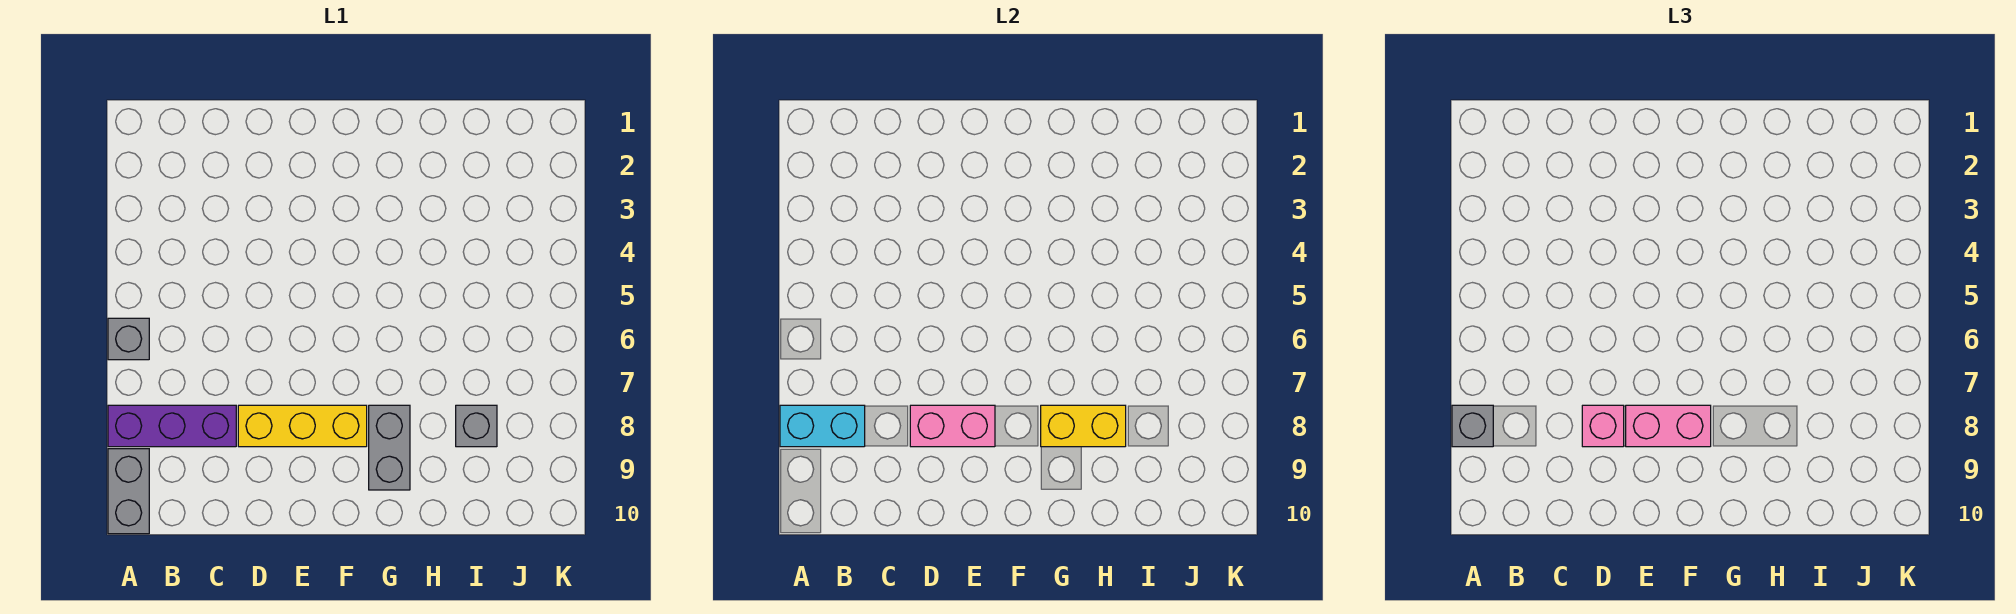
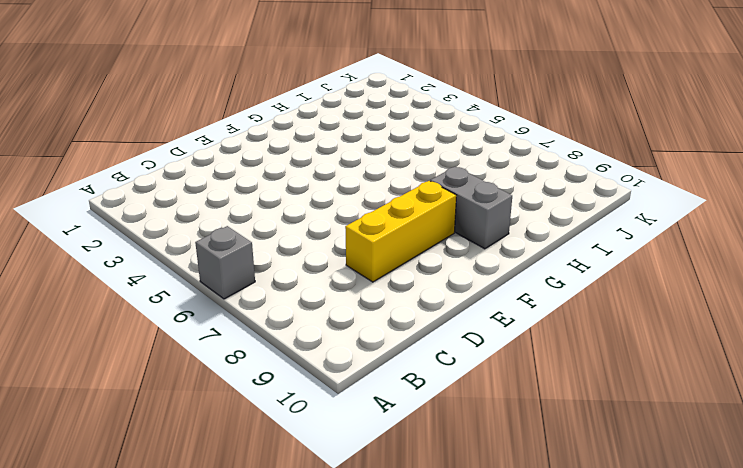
none -> purple brick A8:C8 level 1
none -> grey brick A9:A10 level 1
none -> grey brick I8 level 1

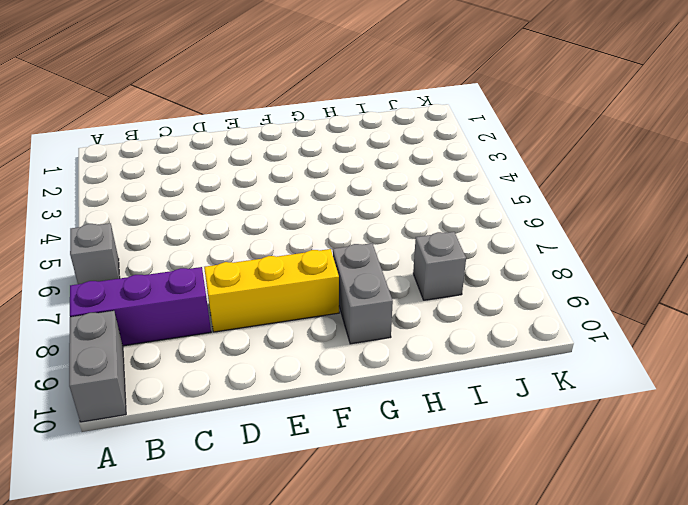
none -> cyan brick A8:B8 level 2
none -> pink brick D8:E8 level 2
none -> yellow brick G8:H8 level 2

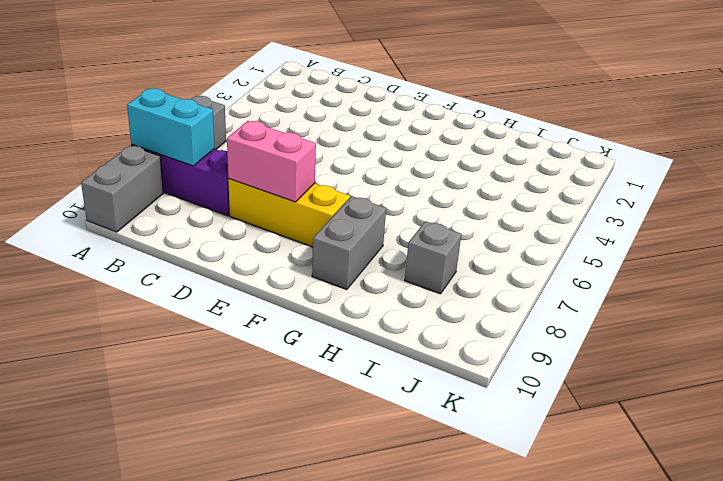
none -> yellow brick G8:H8 level 2
none -> grey brick A8 level 3
none -> pink brick D8 level 3

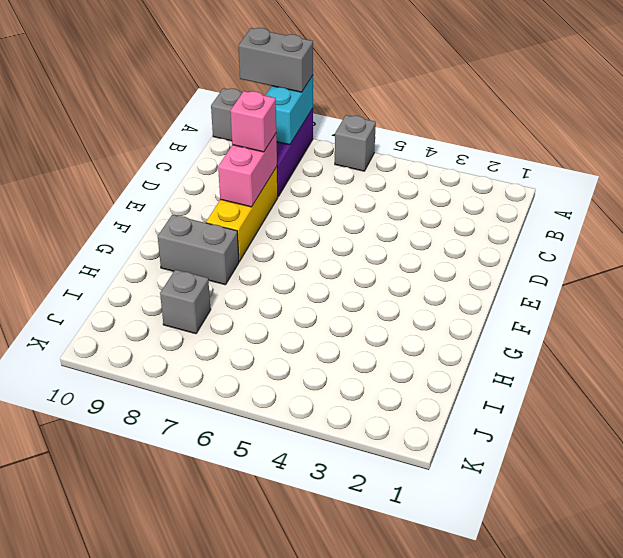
grey brick A8:A9 level 3 -> grey brick A8 level 3
none -> yellow brick G8:H8 level 2
none -> pink brick E8:F8 level 3

